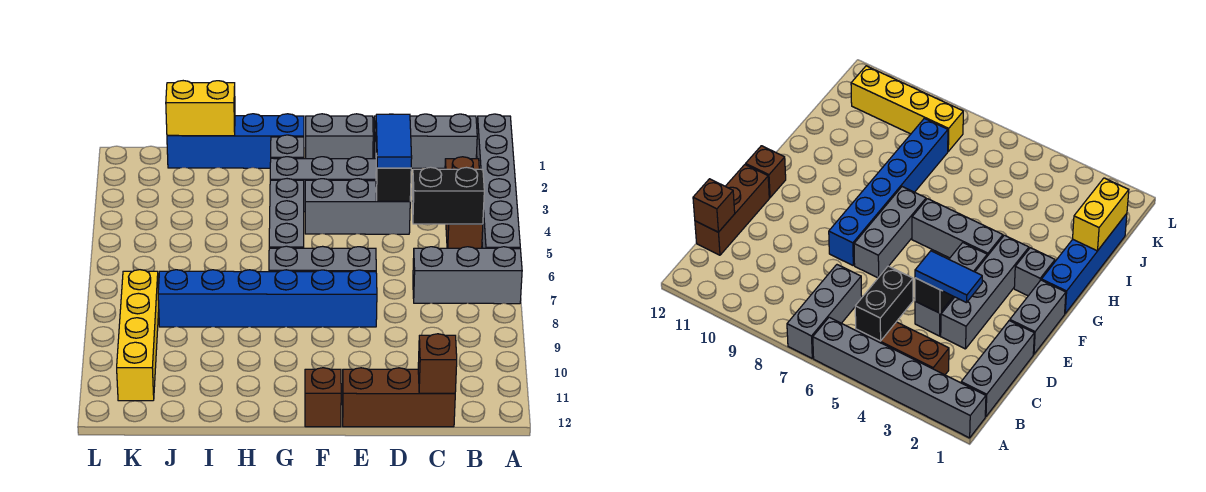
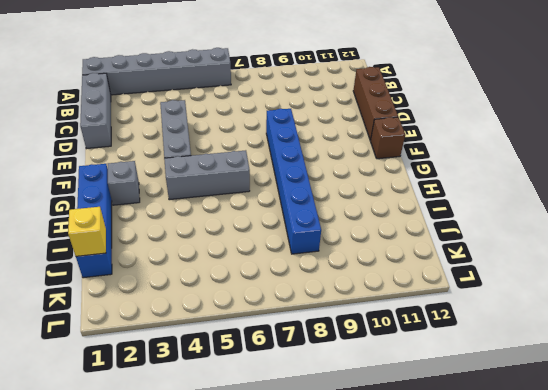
yellow brick J1 level 2 -> yellow brick I1:J1 level 2
none -> grey brick A7:C7 level 1
none -> brown brick B3:B5 level 1
none -> grey brick D3:G3 level 1

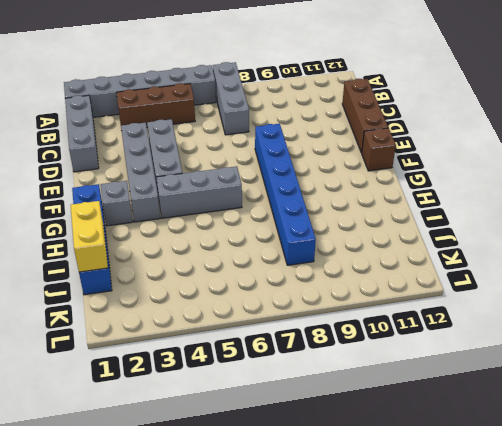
none -> grey brick E1:F1 level 1
none -> grey brick E7:G7 level 1
none -> yellow brick K8:K11 level 1

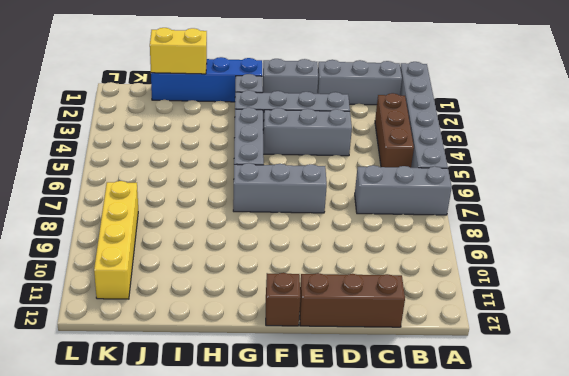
none -> blue brick E8:J8 level 1
none -> black brick B5:C5 level 2
none -> brown brick C12 level 2

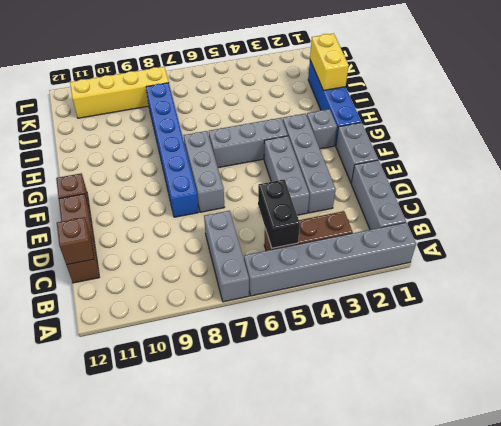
none -> black brick D4 level 2
none -> blue tile D3:D4 level 3

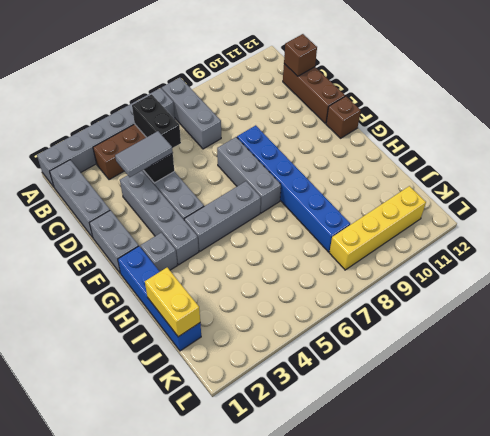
grey tile D3:D4 level 3 -> blue tile D3:D4 level 3

